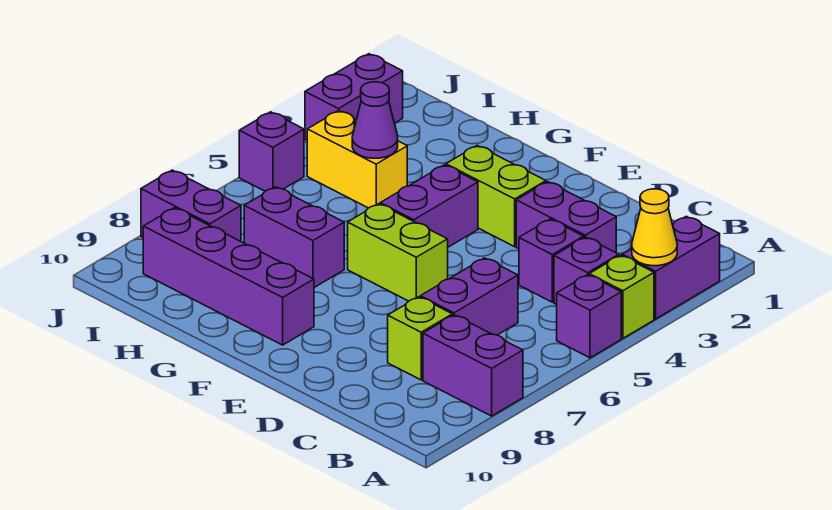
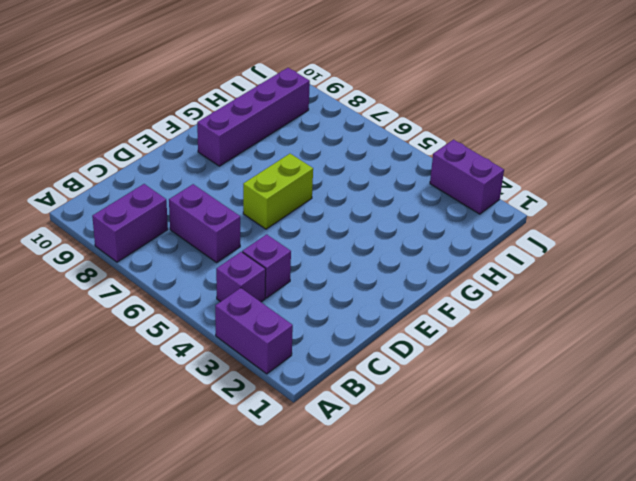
none -> lime brick A4 level 1
none -> purple brick A5 level 1
none -> purple brick C3:D3 level 1

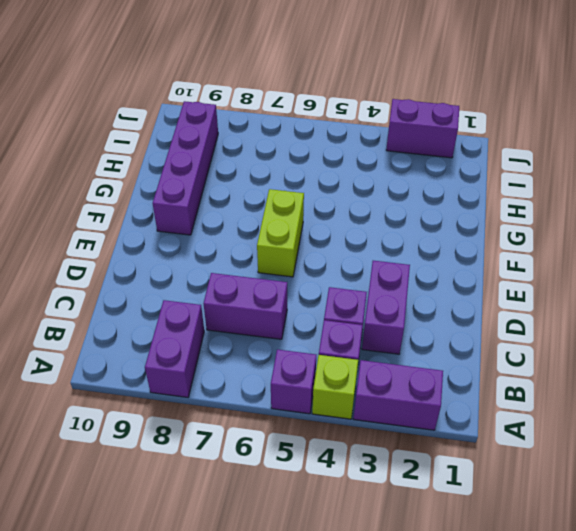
none -> lime brick C8 level 1
none -> lime brick E3:F3 level 1
none -> purple brick F4:F5 level 1

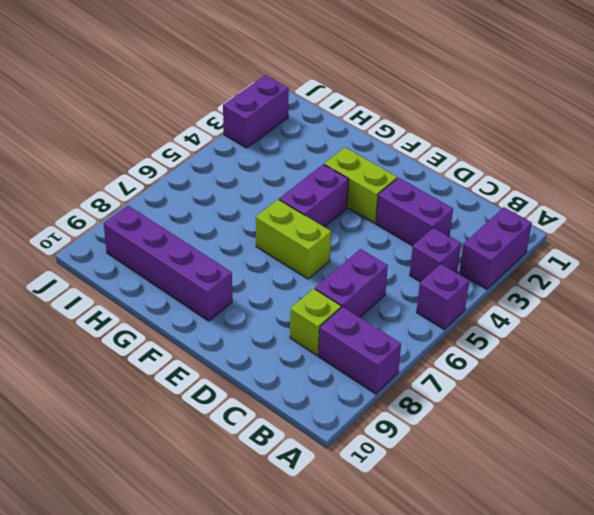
none -> lime brick A4 level 1
none -> purple brick C4 level 1
none -> purple brick G7:H7 level 1

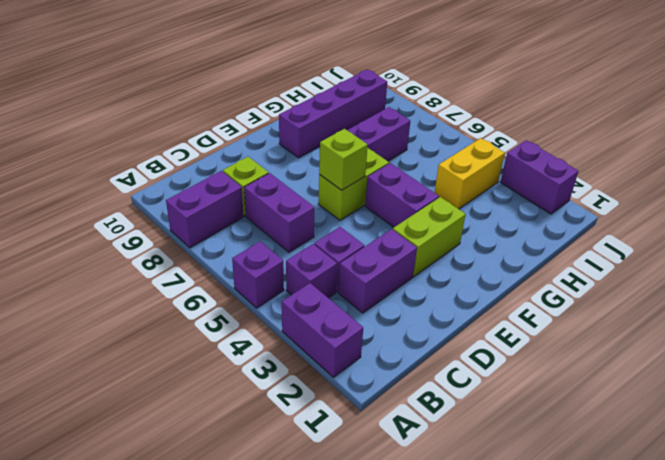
lime brick E6 level 2 -> lime brick A4 level 1
none -> purple brick I8:J8 level 1
none -> purple brick J5 level 1
none -> yellow cone A3 level 2

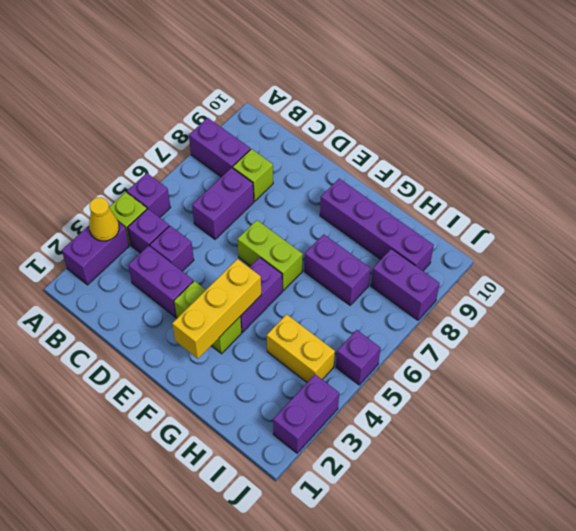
yellow brick F2:F4 level 2 -> none
none -> purple cone H4 level 2

